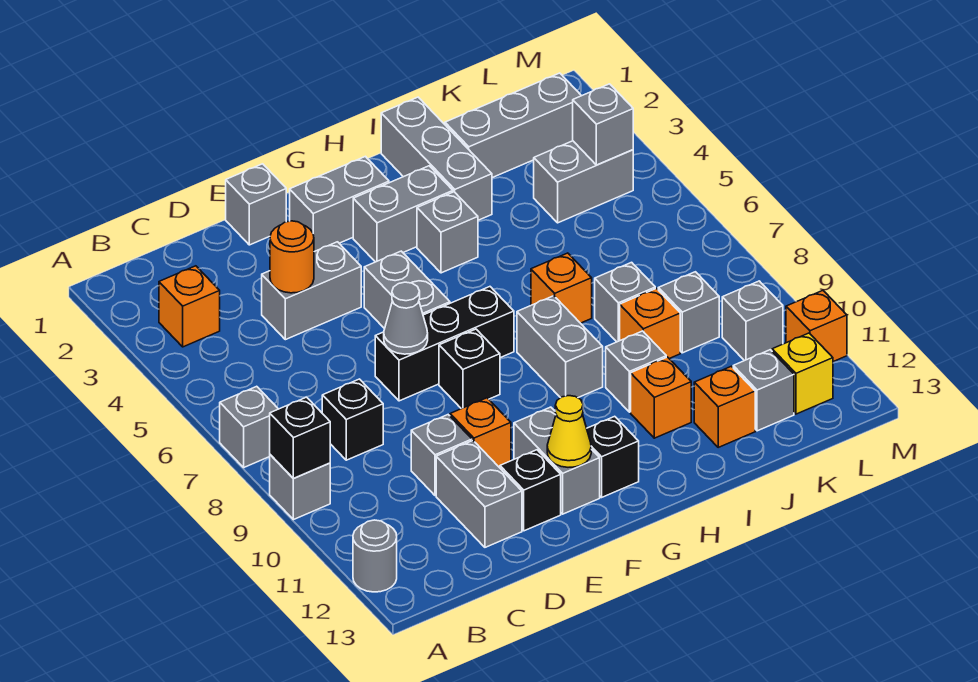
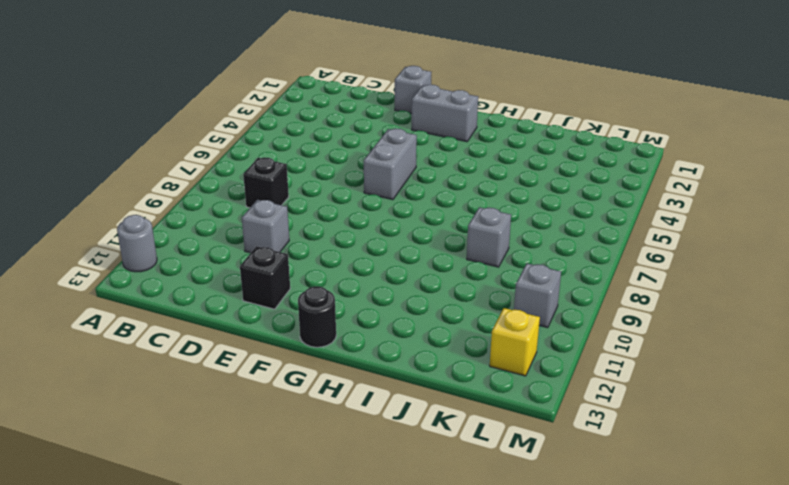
black round brick G13 level 1 -> none
none -> grey brick A7 level 1
none -> grey brick A9 level 1
none -> orange brick B3 level 1
none -> grey brick D4:E4 level 1

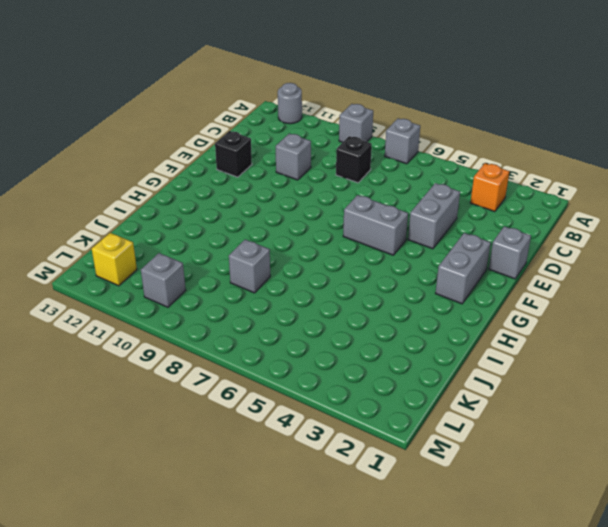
none -> grey brick D11:D12 level 1
none -> black brick E7:G7 level 1
none -> orange brick E10 level 1
none -> black brick F8 level 1

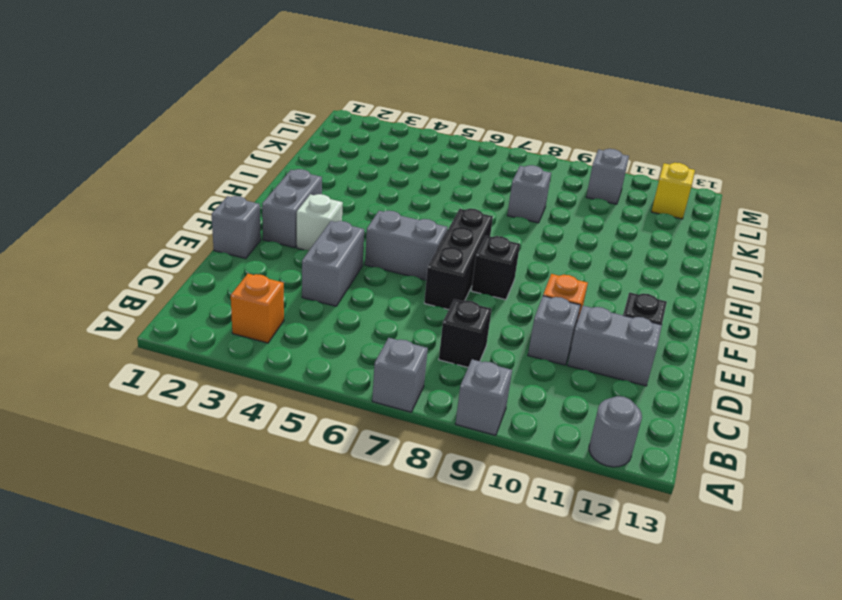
white brick F3 level 1 -> none
none -> grey brick F11:F12 level 1
none -> grey brick G3:H3 level 1
none -> black brick G12 level 1
none -> grey brick H4 level 1

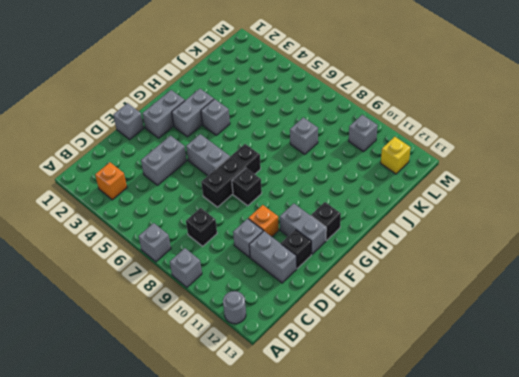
none -> grey brick H8:H9 level 1
none -> grey brick I1:I3 level 1
none -> orange brick I7 level 1
none -> grey brick I10 level 1

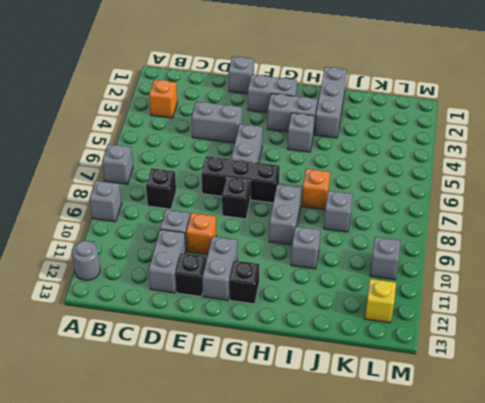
none -> orange brick I11 level 1
none -> grey brick J2:L2 level 1
none -> orange brick J9 level 1
none -> orange brick J12 level 1

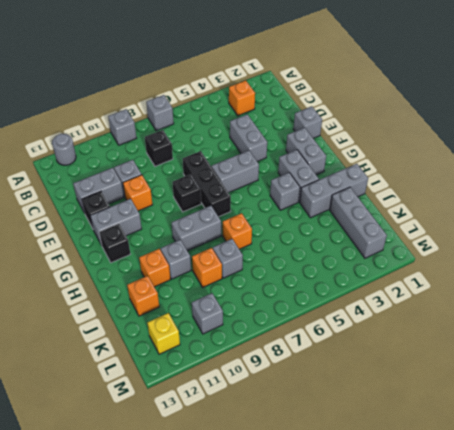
none -> grey brick K4:L4 level 1
none -> grey brick K9 level 1
none -> grey brick K12 level 1
none -> orange brick M11 level 1

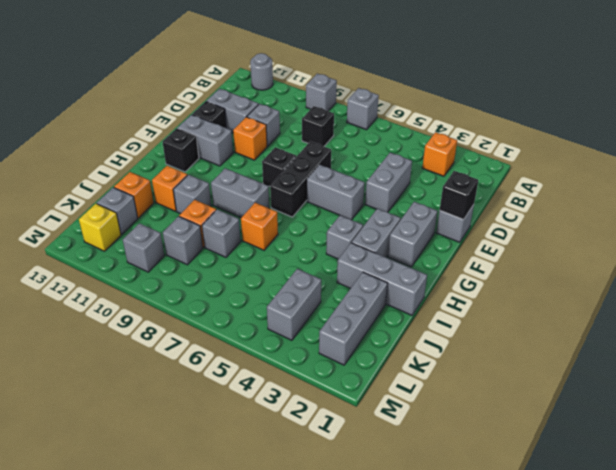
black brick E1 level 2 -> black brick A9 level 2
none -> orange brick M11 level 1
none -> orange round brick D4 level 2
none -> grey cone E7 level 2
none -> yellow cone F12 level 2

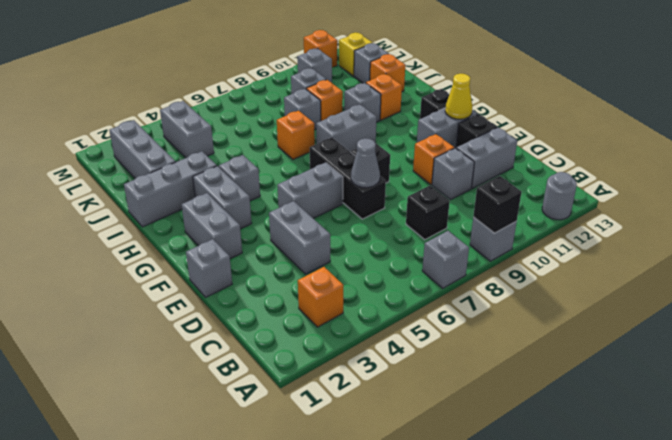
none -> orange round brick D4 level 2
none -> grey brick L4 level 2

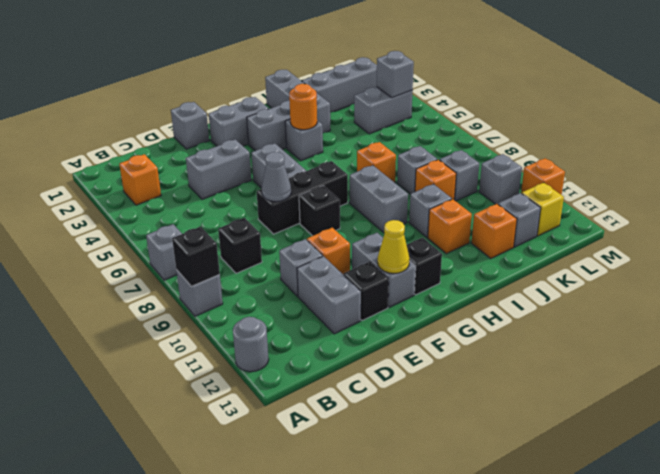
orange round brick H4 level 2 -> orange round brick D4 level 2

